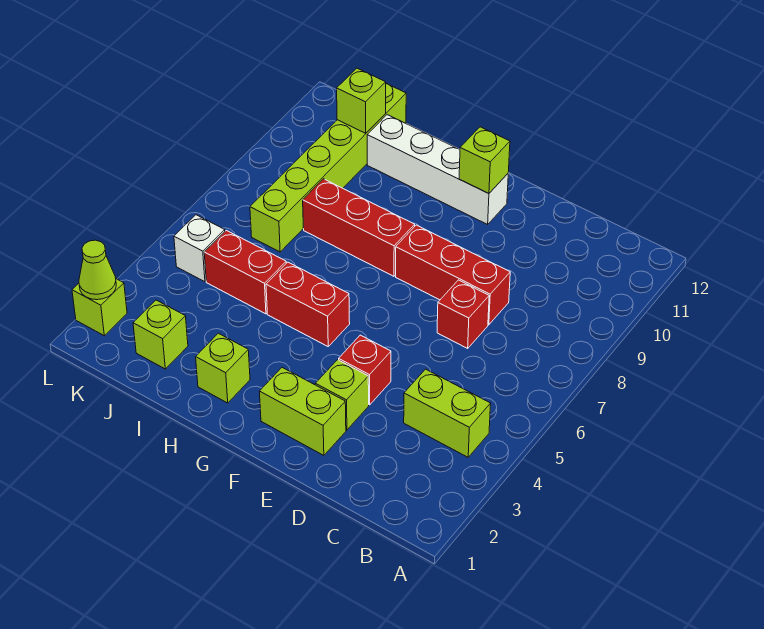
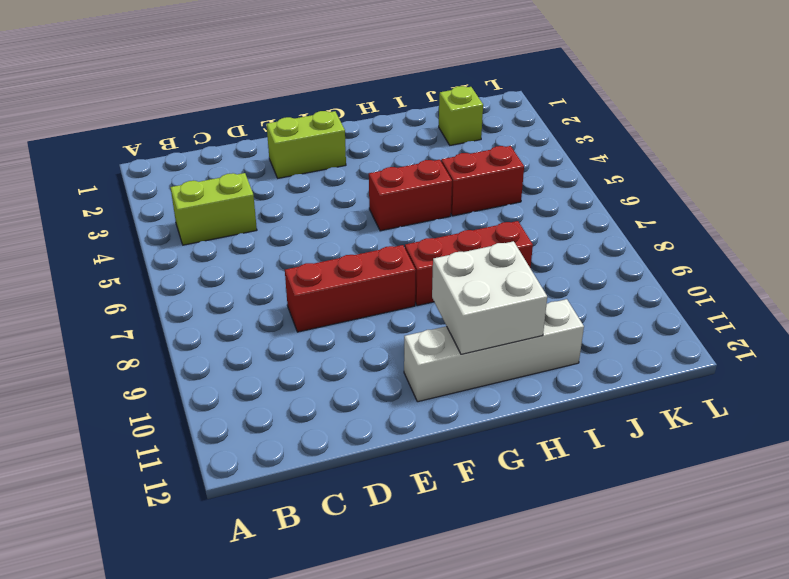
white brick G10:H11 level 2 -> none
none -> red brick D7 level 1
none -> lime brick E3 level 1
none -> red brick E4 level 1

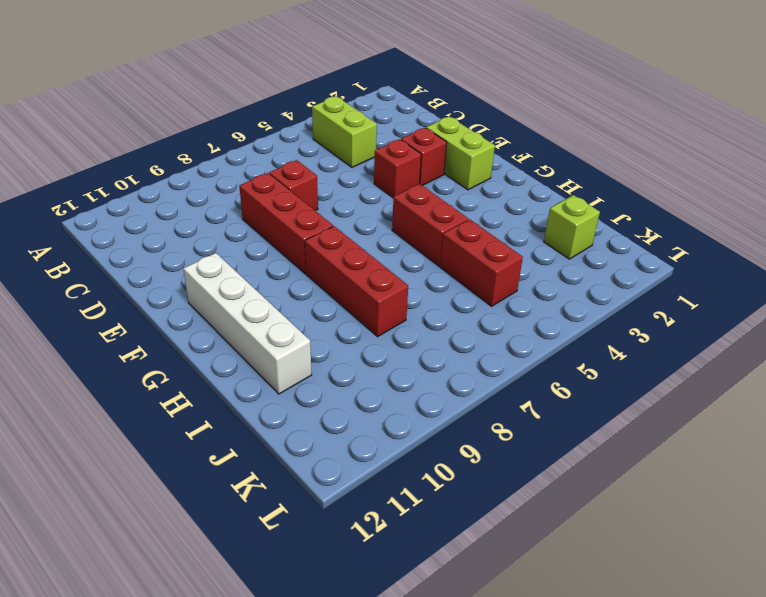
red brick E3 level 1 -> lime brick E3 level 1
none -> lime brick H2 level 1
none -> lime brick J7:J12 level 1
none -> white brick K5 level 1

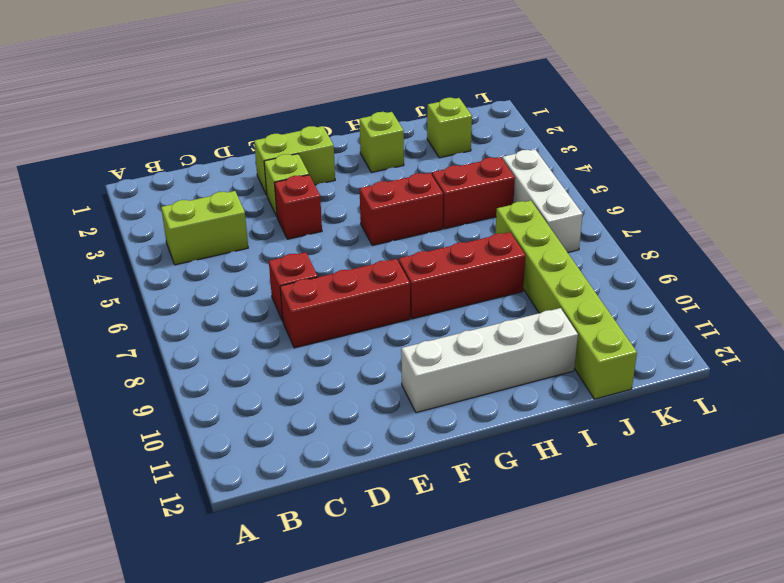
white brick K5:K7 level 1 -> white brick K5 level 1
none -> lime brick L2 level 1
none -> lime brick F11 level 2
none -> lime brick J11 level 2

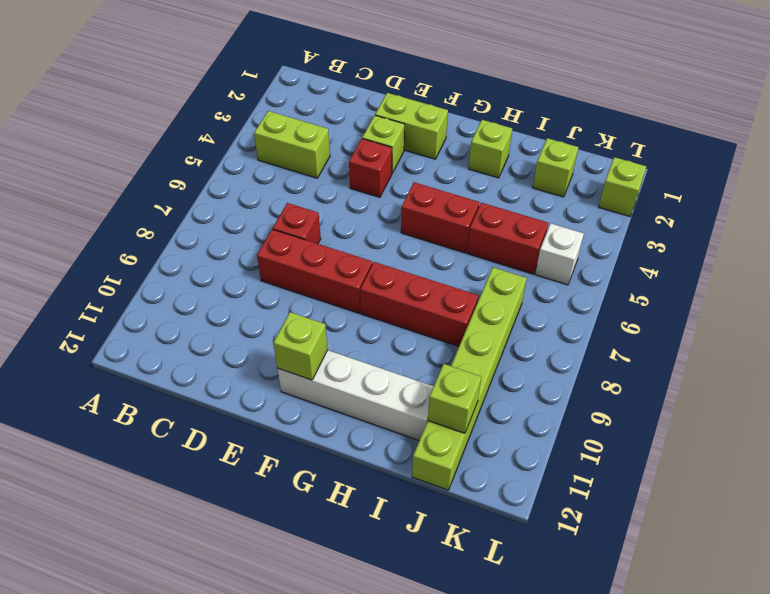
none -> lime cone L2 level 2

